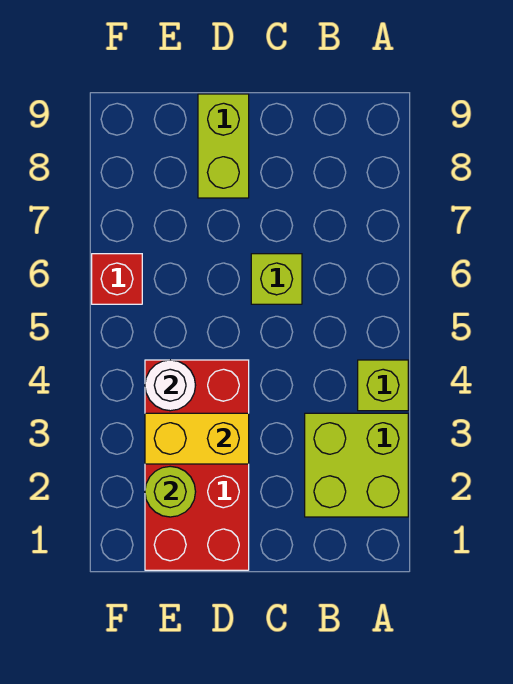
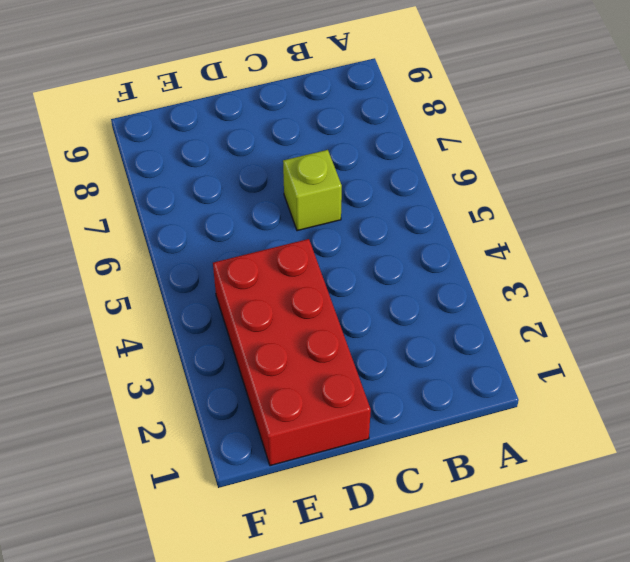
none -> lime brick A2:B3 level 1
none -> lime brick A4 level 1

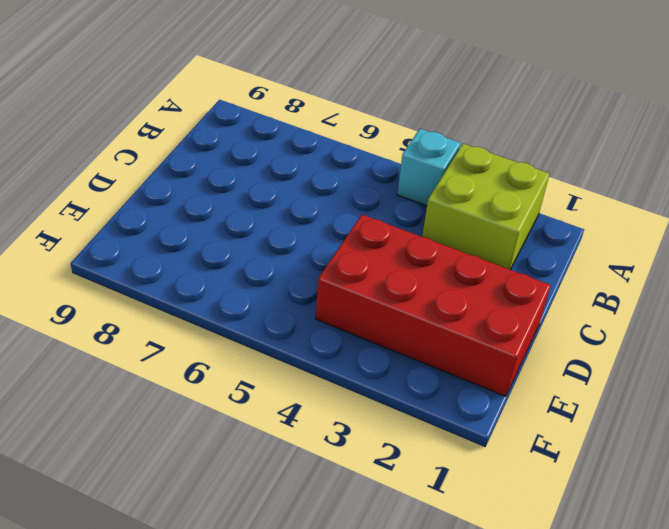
cyan brick A4 level 1 -> lime brick A4 level 1
none -> lime brick C6 level 1
none -> lime brick D8:D9 level 1

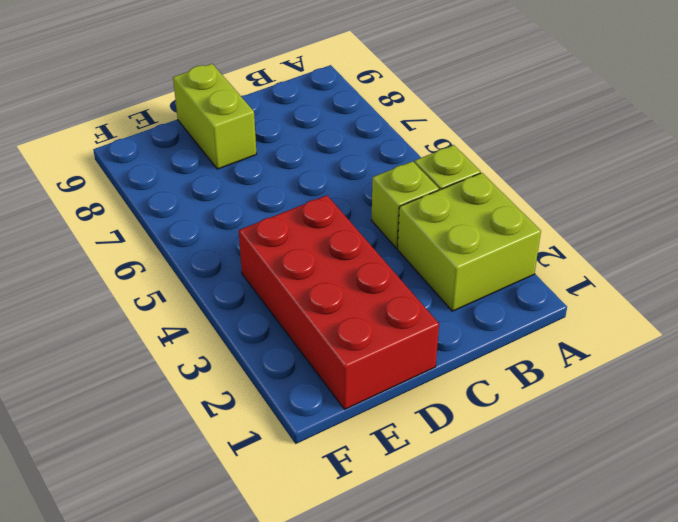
lime brick B4 level 1 -> lime brick C6 level 1
none -> red brick F6 level 1
none -> yellow brick D3:E3 level 2

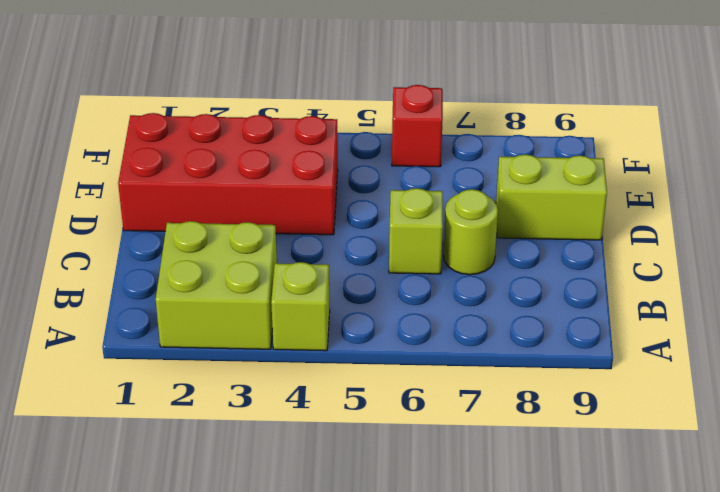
lime round brick C7 level 1 -> lime round brick E2 level 2
none -> yellow brick D3:E3 level 2
none -> white round brick E4 level 2

